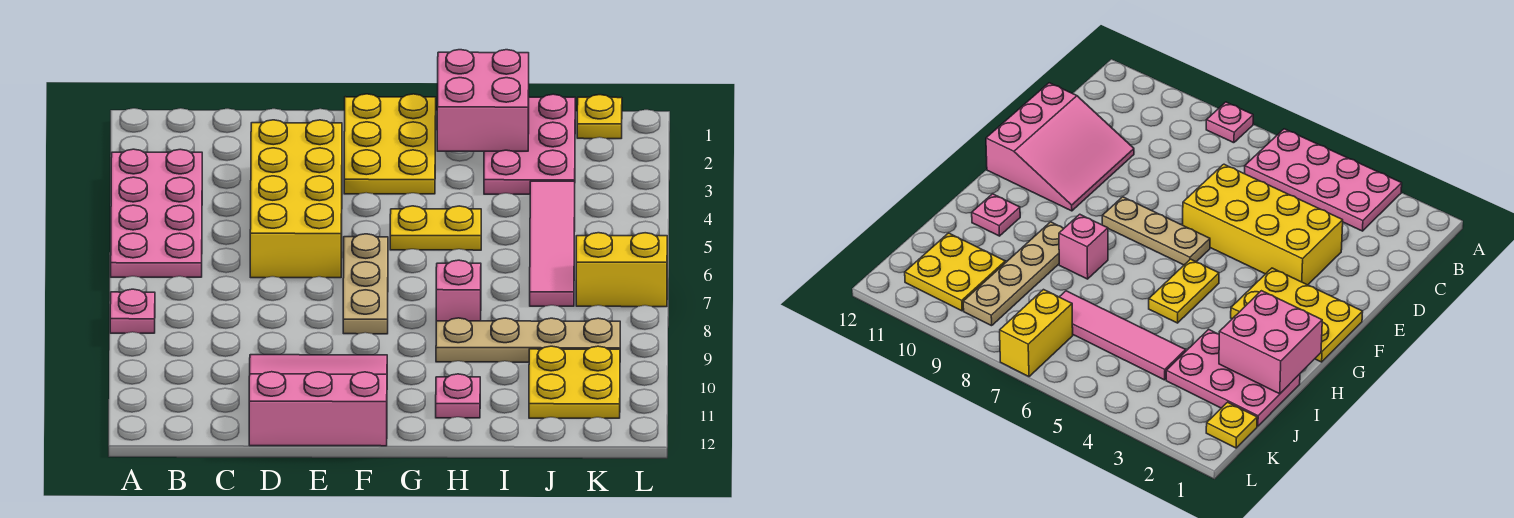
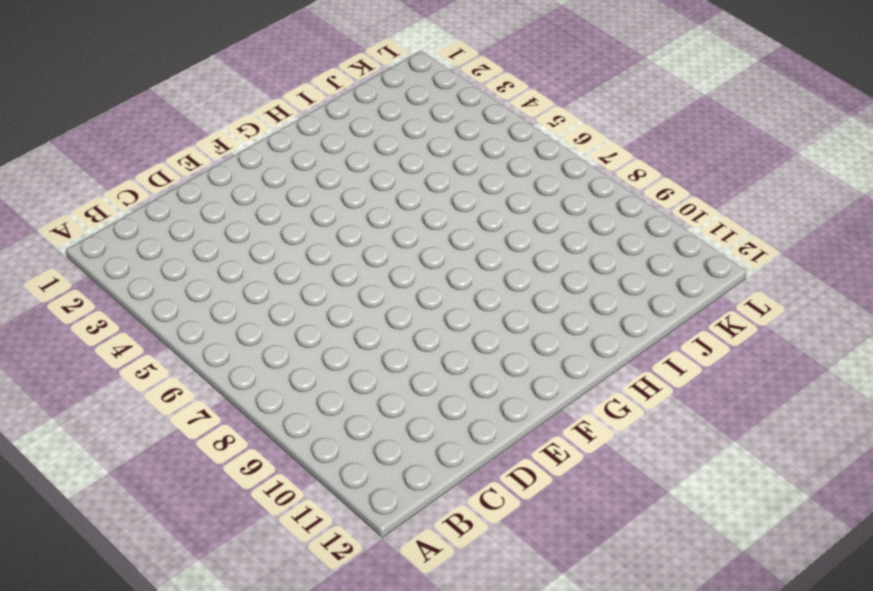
none -> pink plate A3:B6 level 1
none -> pink plate A8 level 1
none -> yellow brick D3:E6 level 1

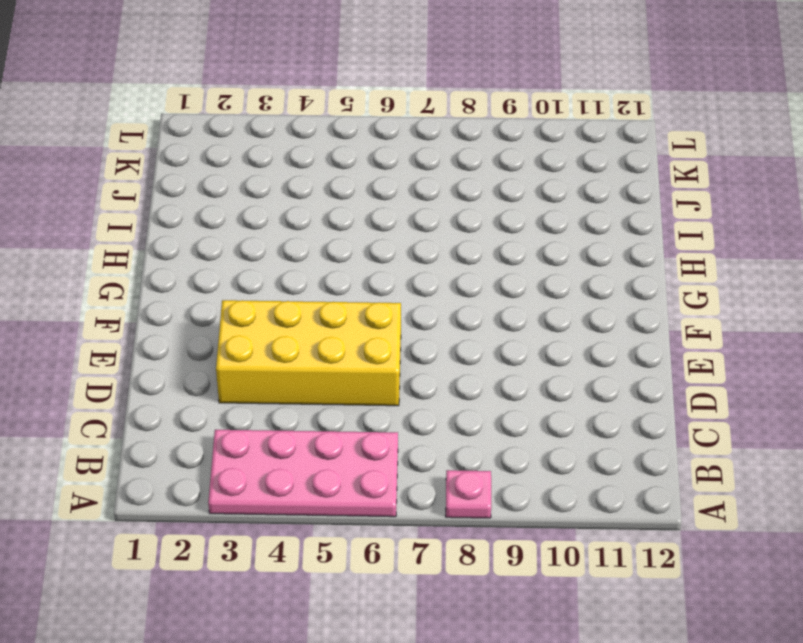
none -> pink slope D10:F12 level 1 top 12
none -> yellow plate F1:G3 level 1
none -> tan plate F6:F8 level 1

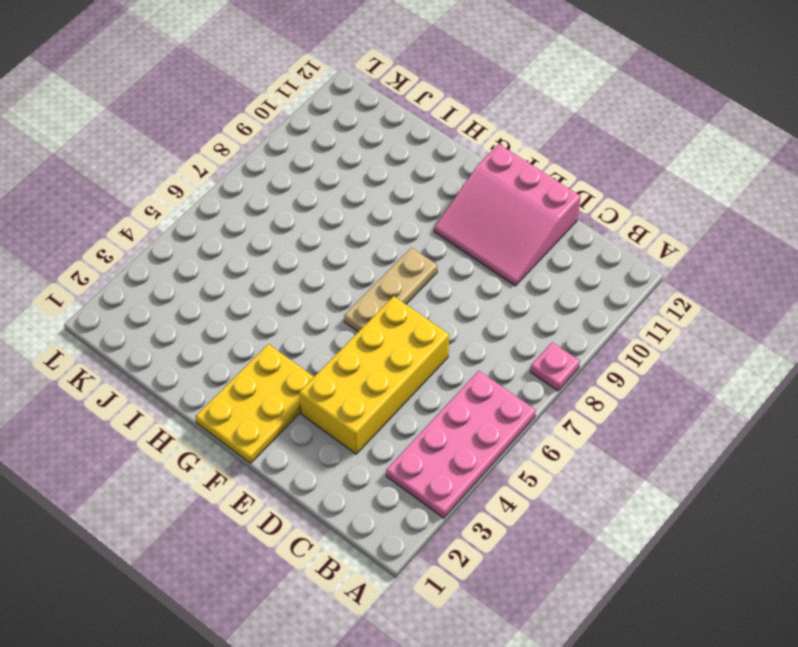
none -> yellow plate G5:H5 level 1
none -> pink brick H8 level 1
none -> tan plate H9:K9 level 1

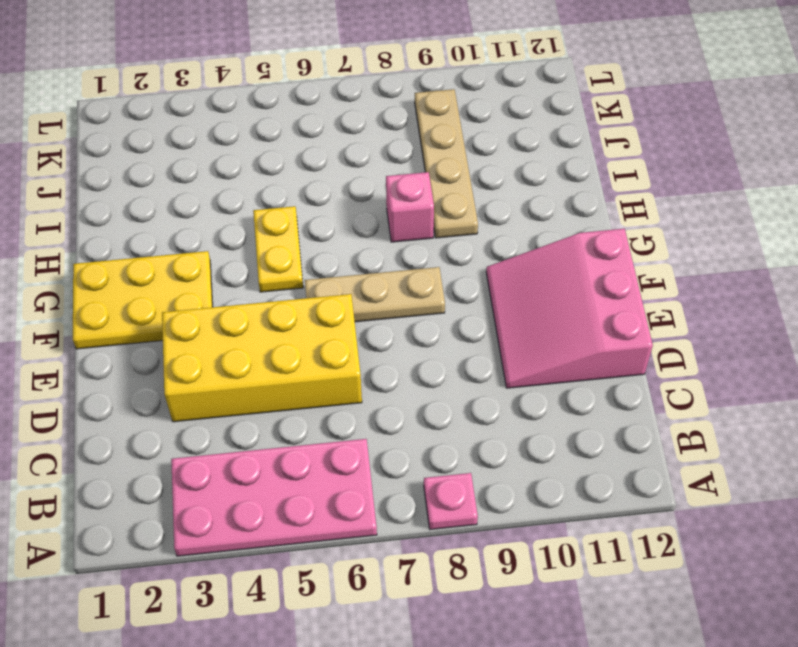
none -> pink plate H11 level 1
none -> pink plate I1:J3 level 1
none -> pink tile J4:J7 level 1

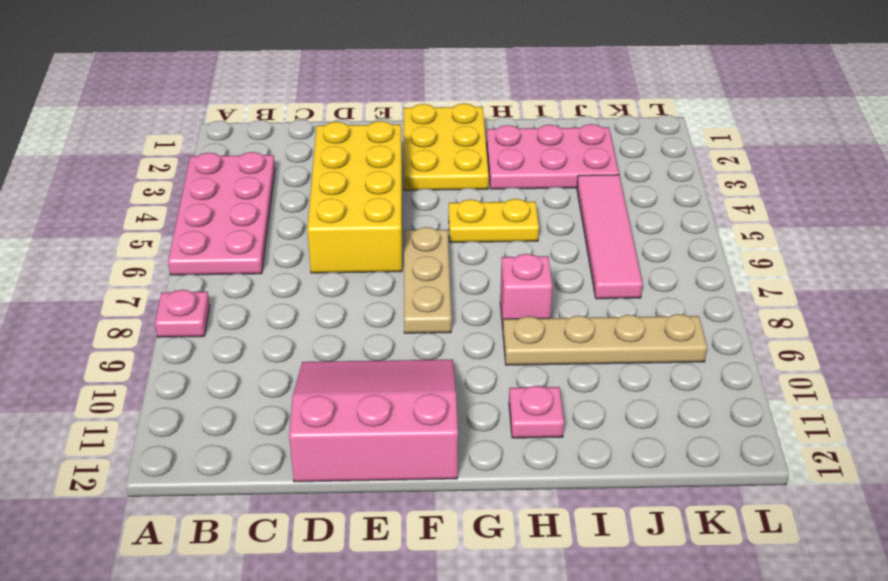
pink plate H2:J3 level 1 -> pink plate I1:J3 level 1
none -> yellow plate J10:K11 level 1
none -> yellow plate K1 level 1
none -> yellow brick K7:L7 level 1

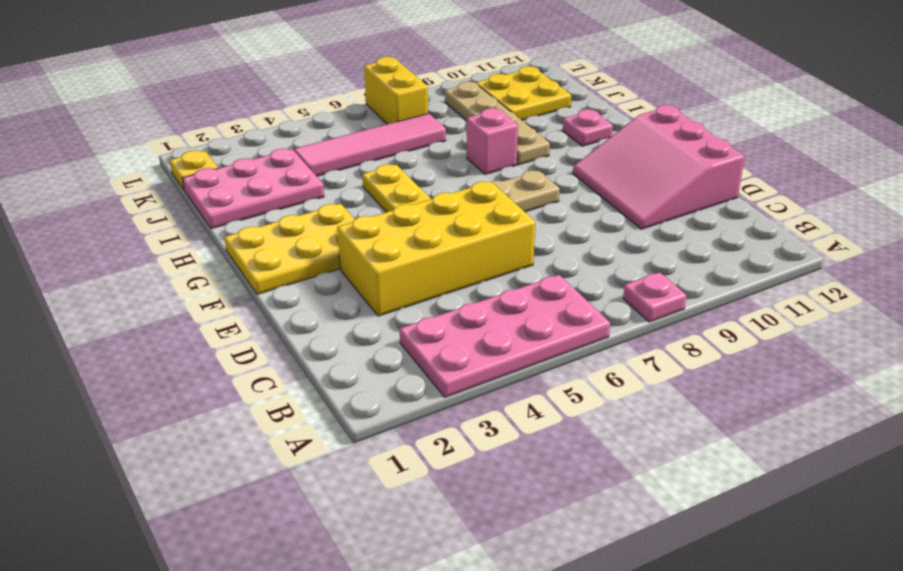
none -> pink brick H1:I2 level 2

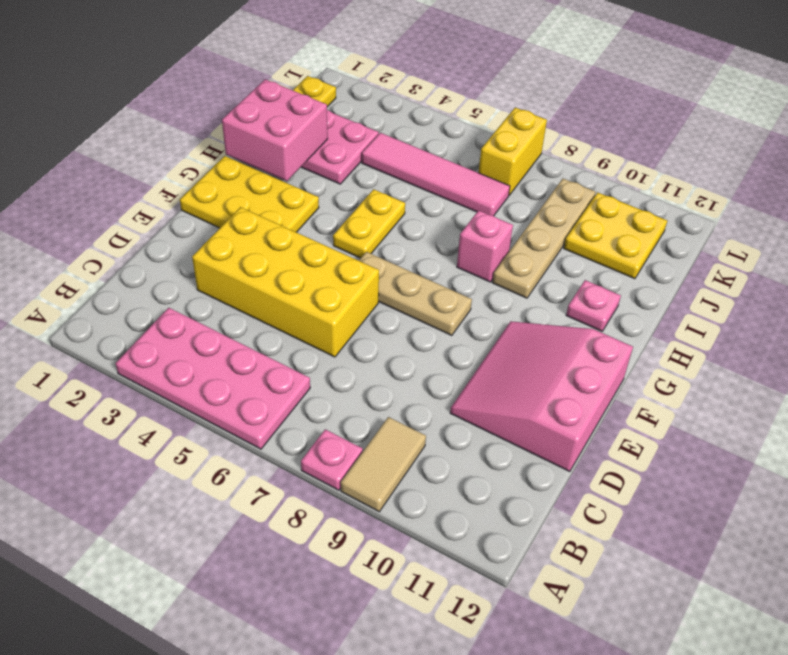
tan tile A9:B9 level 1 -> none

